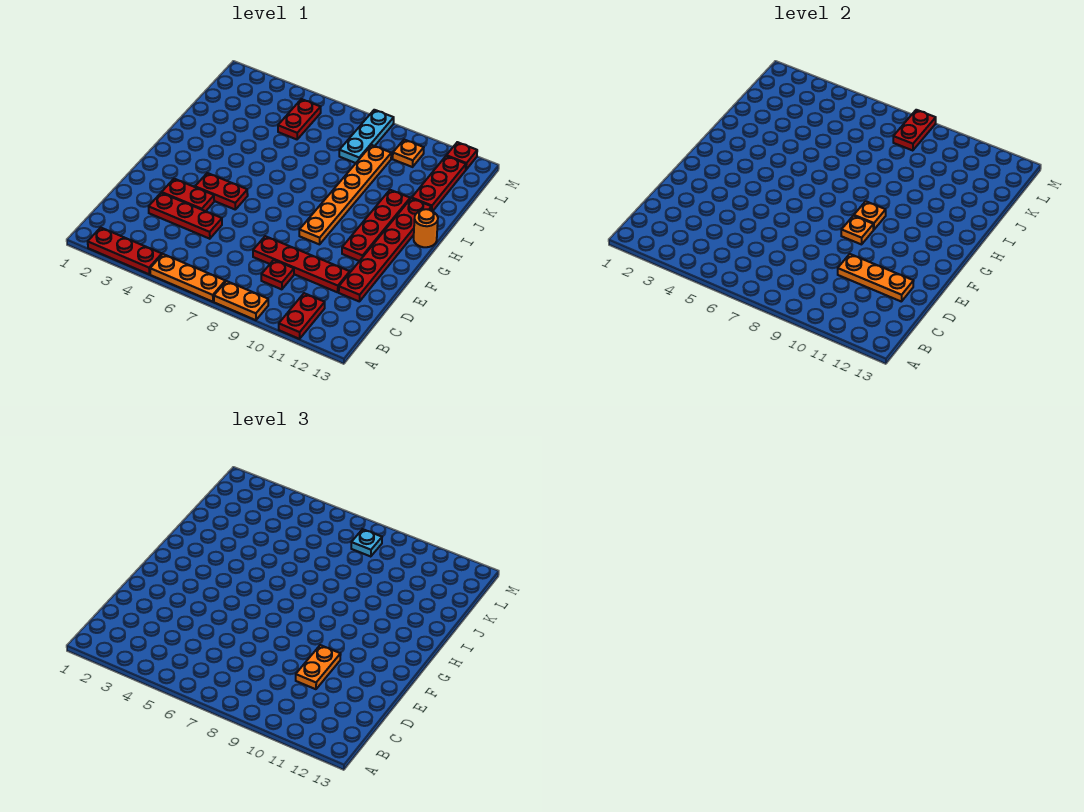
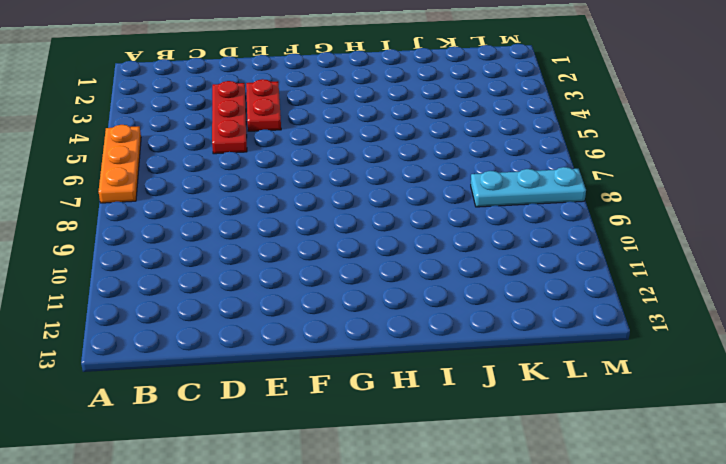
none -> red plate A2:A4 level 1
none -> orange plate A8:A9 level 1
none -> red plate A11:B11 level 1

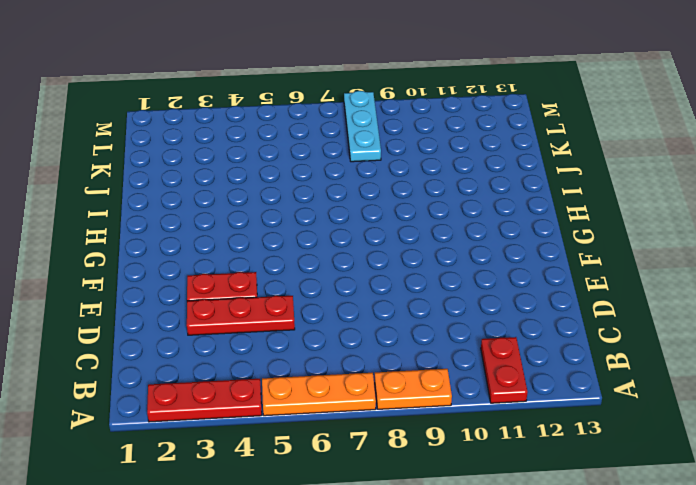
none -> red plate C9 level 1
none -> red plate D8:D11 level 1
none -> red plate D12:I12 level 1

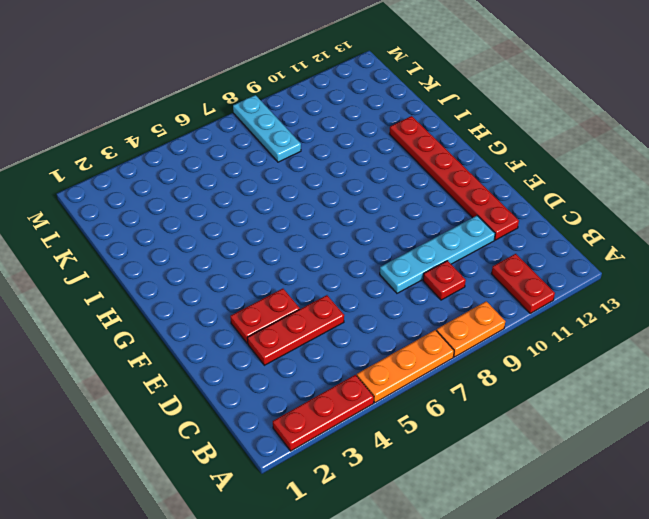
cyan plate D8:D11 level 1 -> red plate D8:D11 level 1
none -> red plate F4:F5 level 1
none -> orange plate F9:K9 level 1
none -> red plate F11:I11 level 1

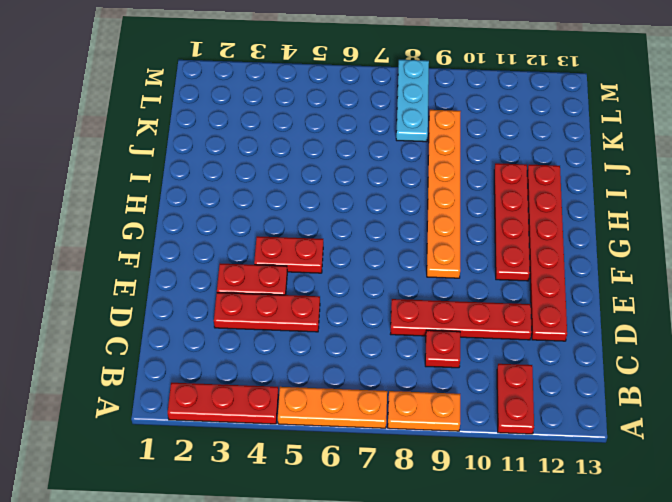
none -> orange round brick H13 level 1
none -> red plate J12:L12 level 1
none -> red plate K5:L5 level 1

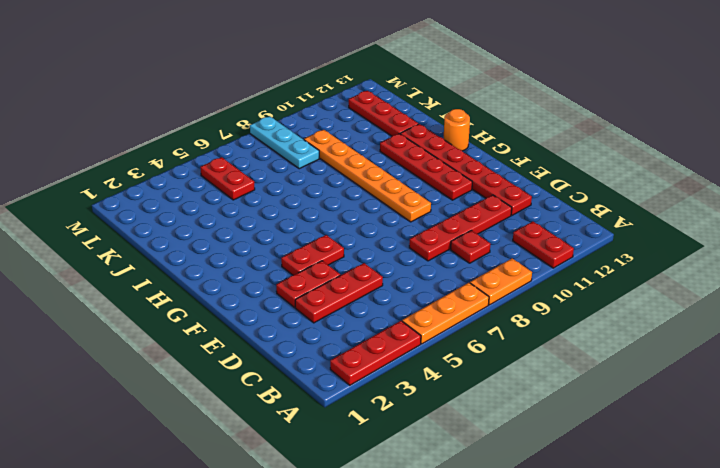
none -> orange plate L10 level 1
none -> red plate M12 level 1
none -> orange plate D10:D12 level 2

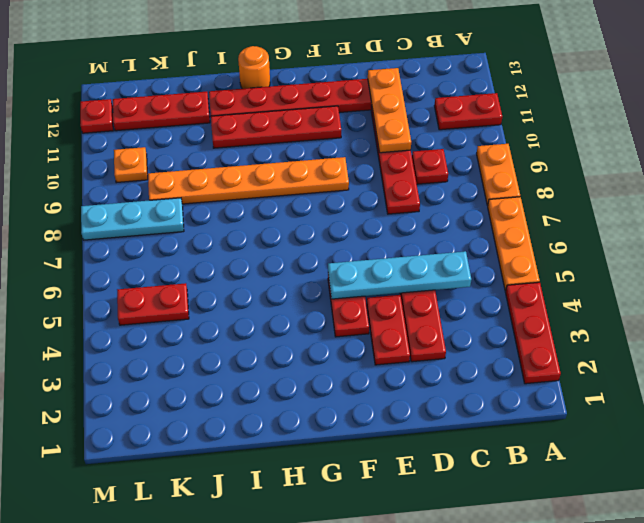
cyan plate C5:F5 level 2 -> none
none -> orange plate F9 level 2
none -> orange plate G9 level 2
none -> red plate L8:M8 level 2

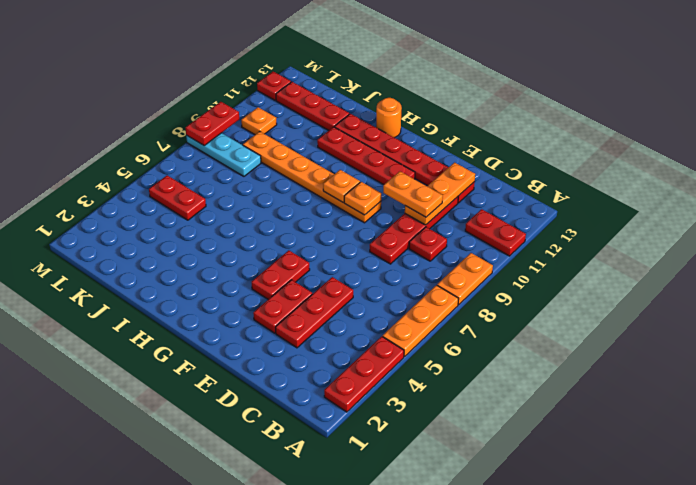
red plate M8:M9 level 2 -> red plate L8:M8 level 2
none -> cyan plate L8 level 3

